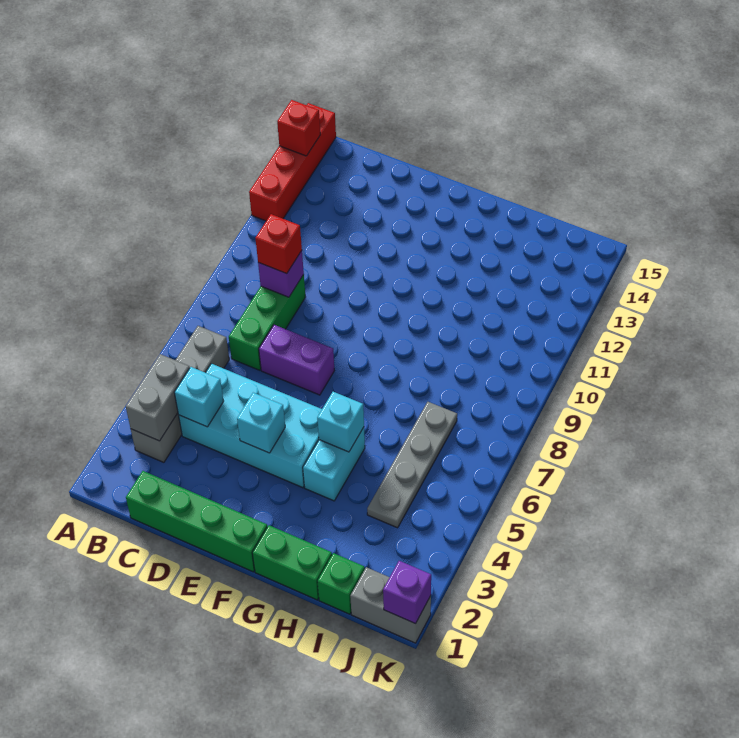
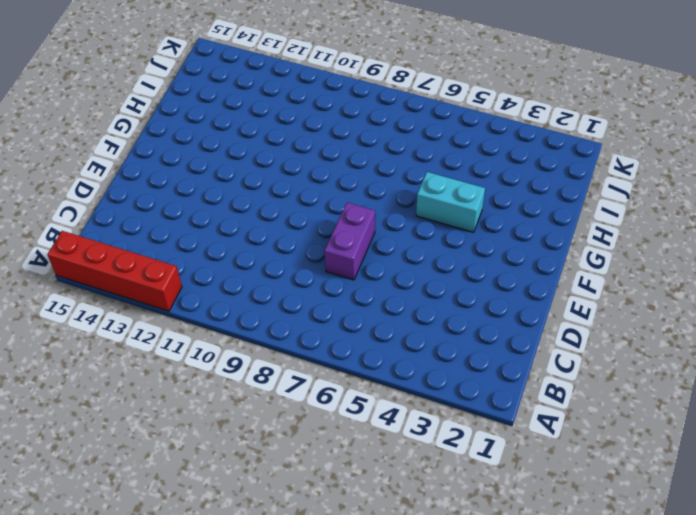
none -> grey brick B3:B6 level 1
none -> green brick C1:F1 level 1
none -> cyan brick C4:F5 level 1

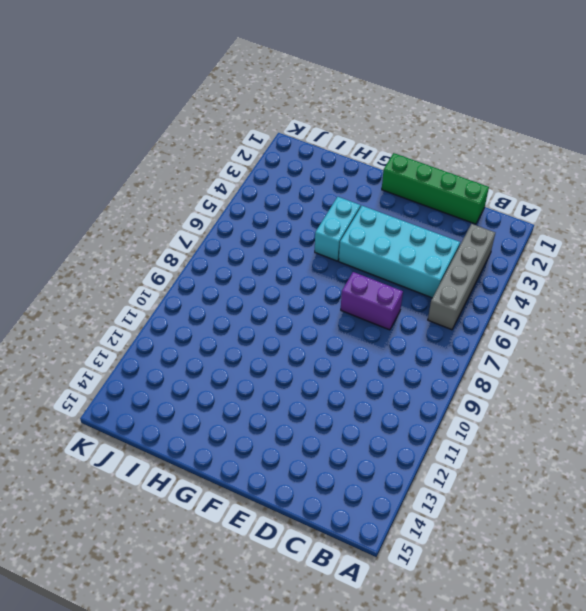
none -> red brick A12:A15 level 1
none -> green brick C7:C9 level 1
none -> green brick G1:H1 level 1

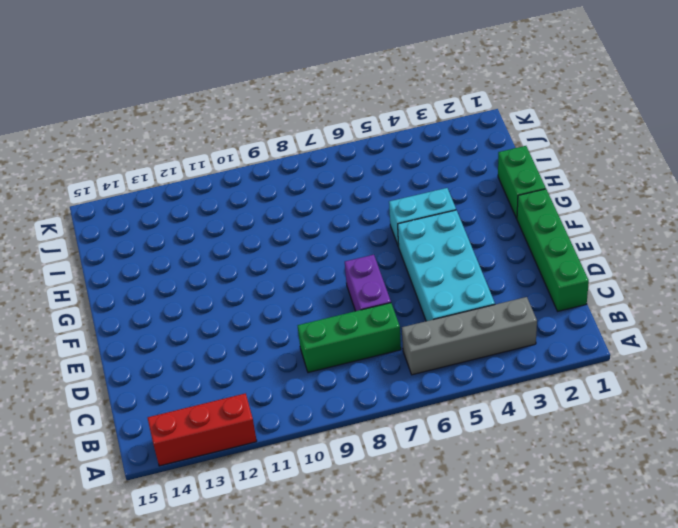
red brick A12:A14 level 1 -> red brick A12:A15 level 1
none -> green brick I1 level 1
none -> grey plate I4:I7 level 1
none -> grey brick J1:K1 level 1

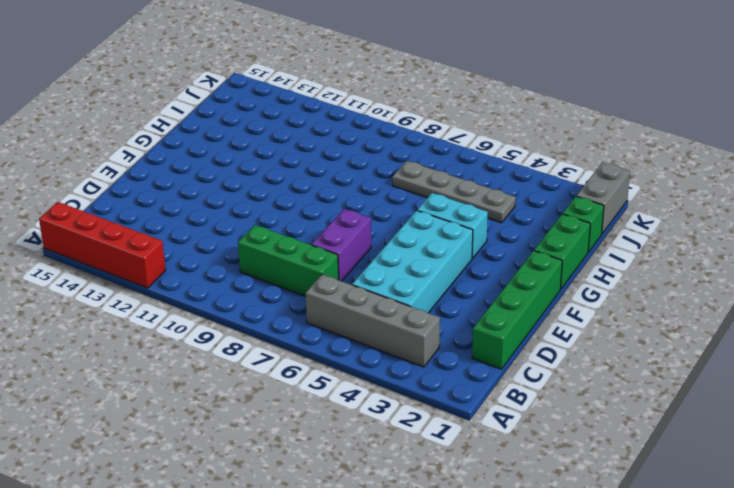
none -> red brick A14 level 2
none -> grey brick B3:B4 level 2
none -> cyan brick C4 level 2

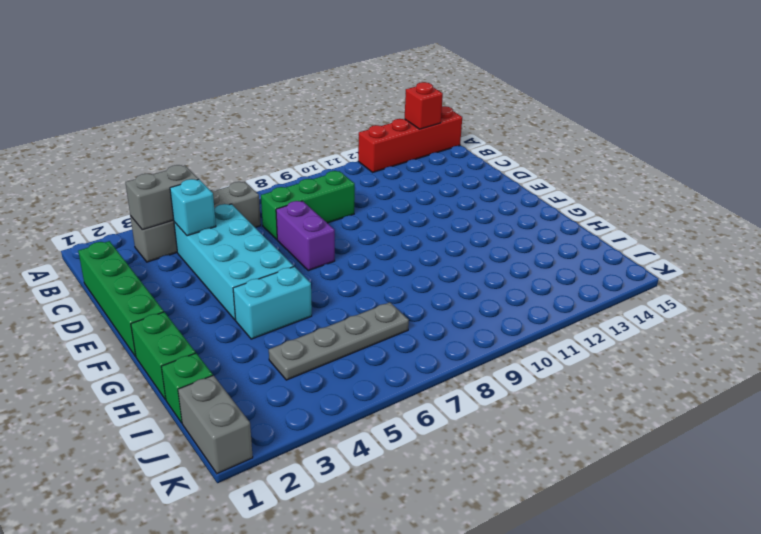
none -> purple brick C9 level 2
none -> cyan brick E4 level 2
none -> cyan brick G5 level 2

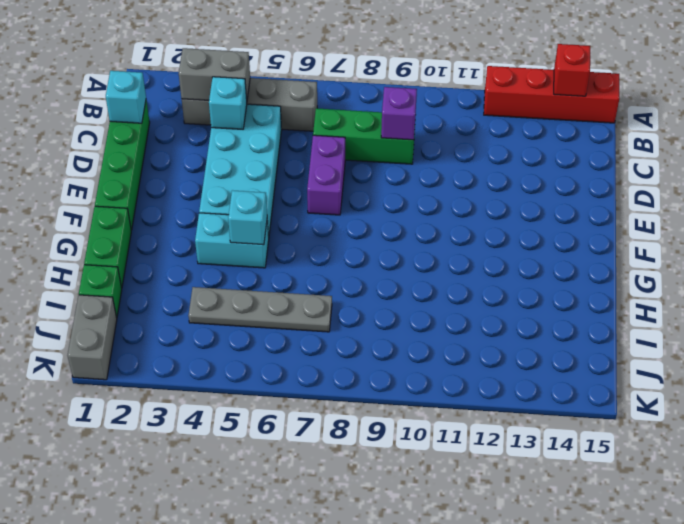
cyan brick C1 level 2 -> cyan brick E4 level 2
none -> purple brick K1 level 2
none -> red brick C9 level 3

